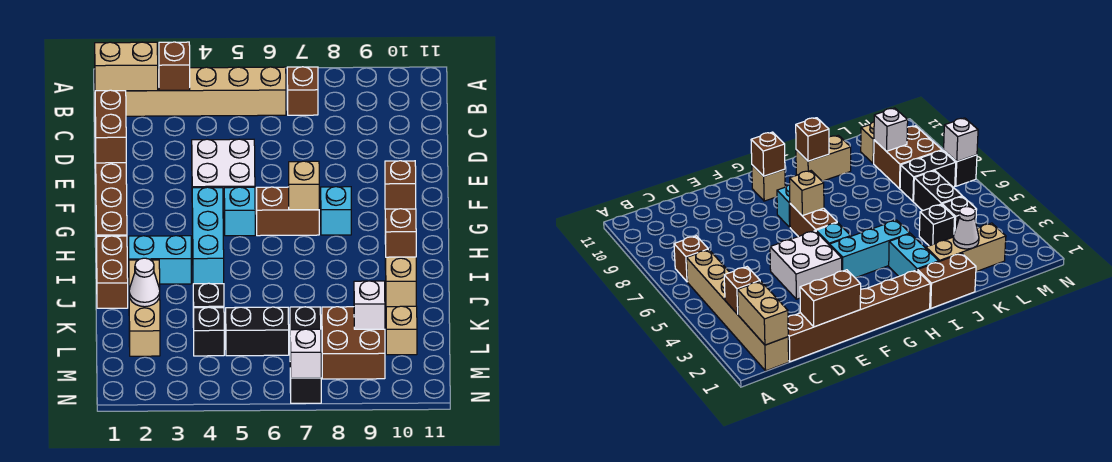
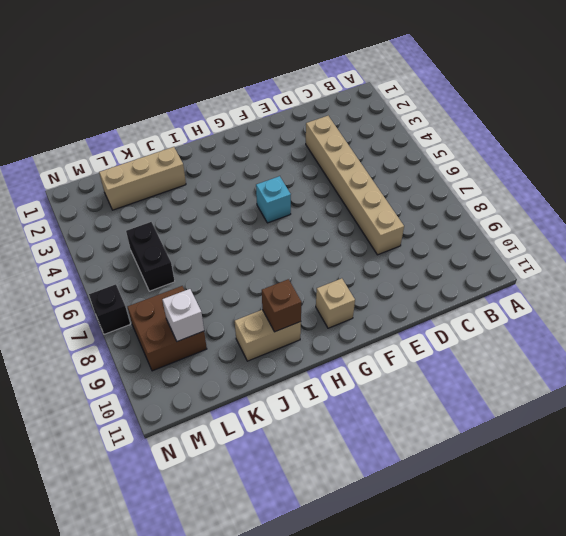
tan brick D3:D8 level 1 -> tan brick B1:B6 level 1
none -> brown brick B7 level 1
none -> brown brick C1:H1 level 1
none -> white brick E4:F5 level 1

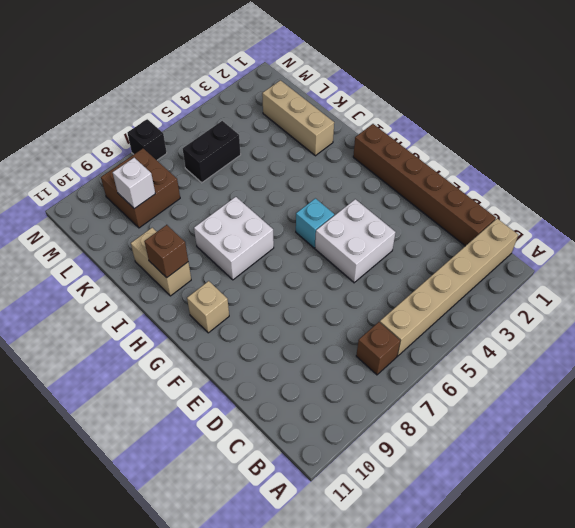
white brick H7:I8 level 1 -> none
none -> cyan brick G4:I4 level 1
none -> brown brick G6:G7 level 1
none -> cyan brick G8 level 1

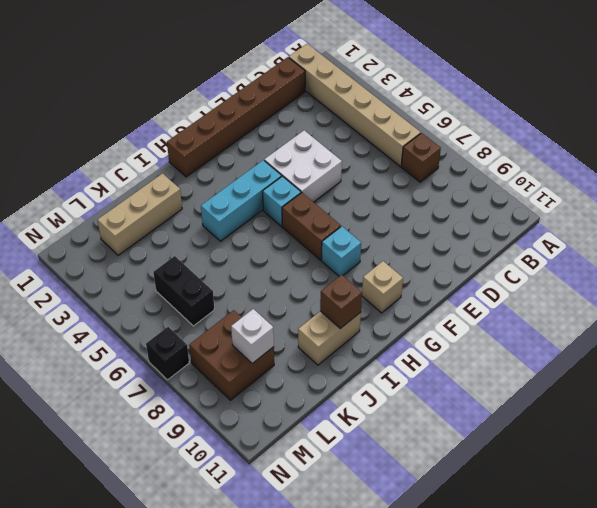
none -> brown brick I1:J1 level 1
none -> cyan brick I2:I3 level 1
none -> black brick K4 level 1

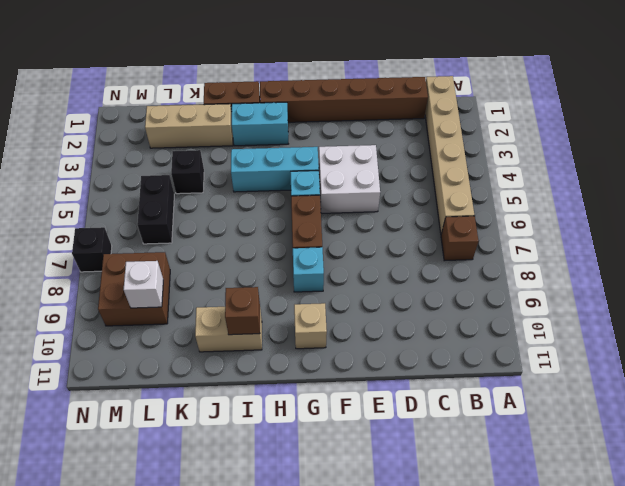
cyan brick H2:I2 level 1 -> cyan brick I2:I3 level 1
none -> black brick L4 level 1
none -> black brick L7:M7 level 1
none -> tan brick L10 level 1

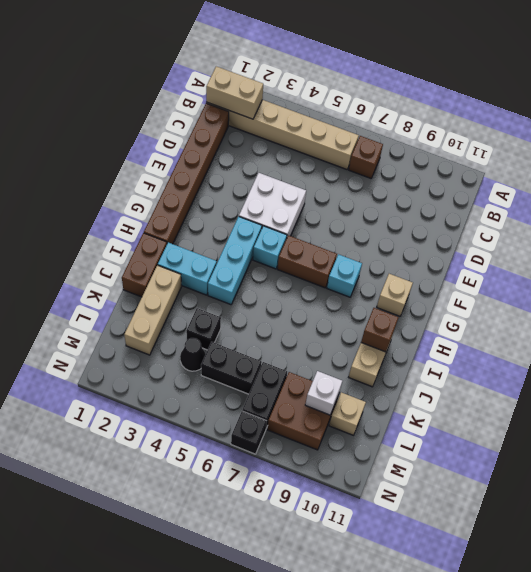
black cone L4 level 1 -> black brick L4 level 1
none -> brown brick B3 level 2
none -> brown brick D1:E1 level 2
none -> tan brick G7 level 2

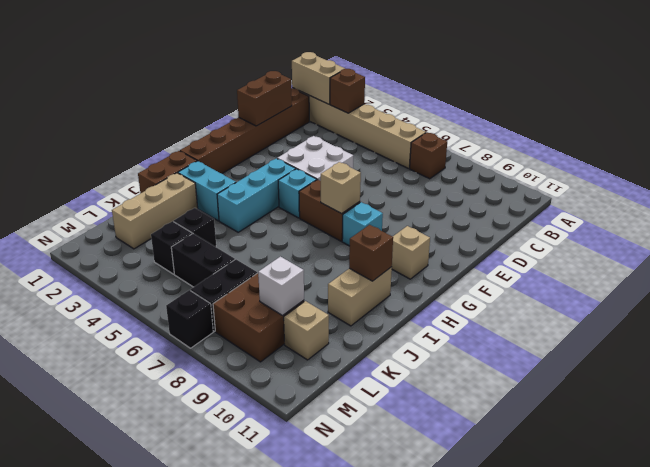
none -> brown brick G10 level 2
none -> white cone K2 level 2
none -> white brick N7 level 2

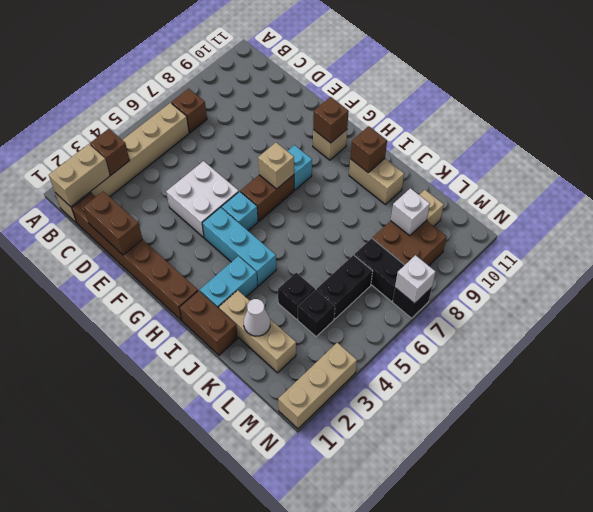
tan brick N1:N3 level 1 -> none

